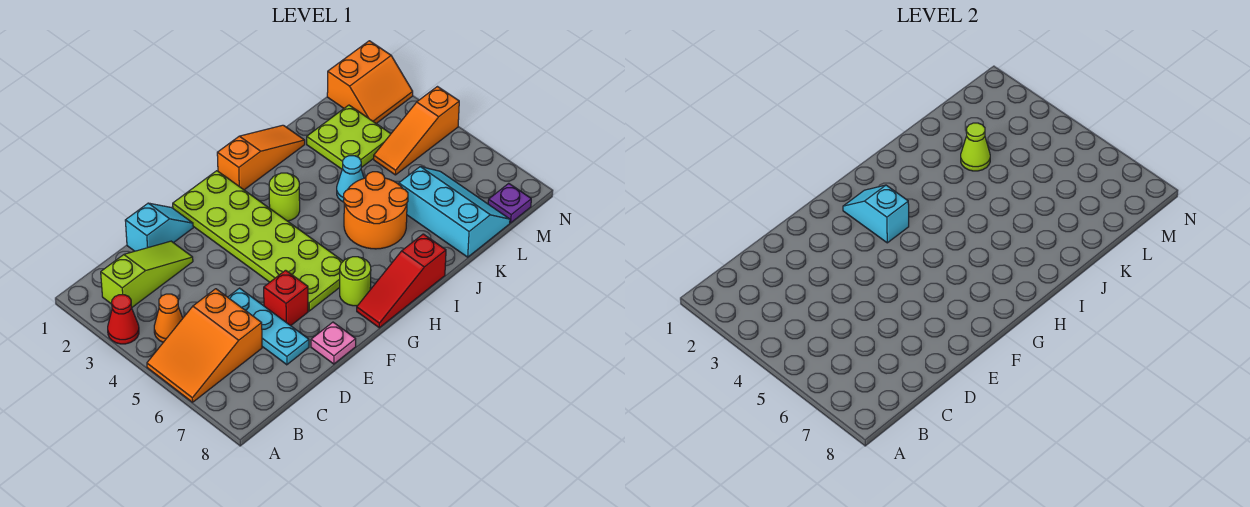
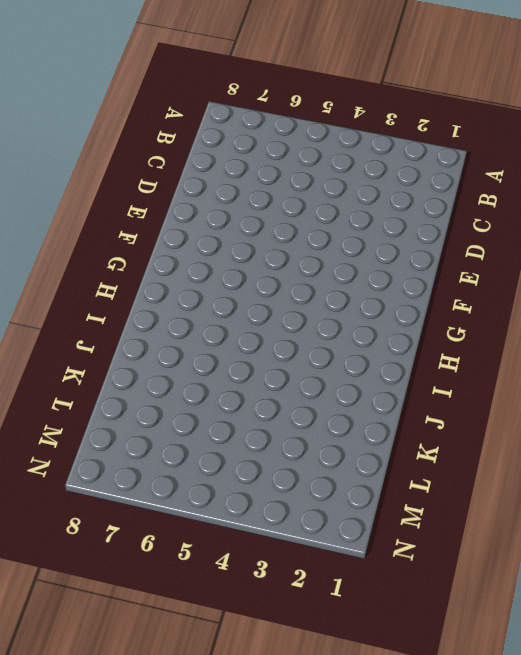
none -> red cone A3 level 1
none -> orange slope A5:C6 level 1 top C
none -> lime slope B2:D2 level 1 top B

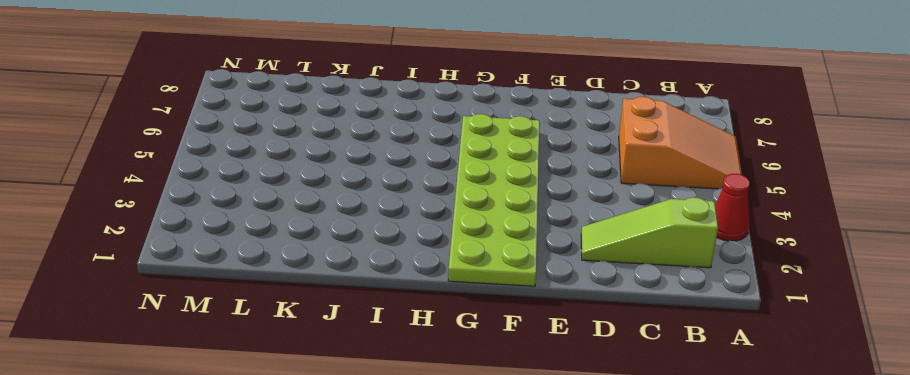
none -> orange cone B4 level 1
none -> cyan slope D1:E1 level 1 top D
none -> cyan plate D5:D7 level 1

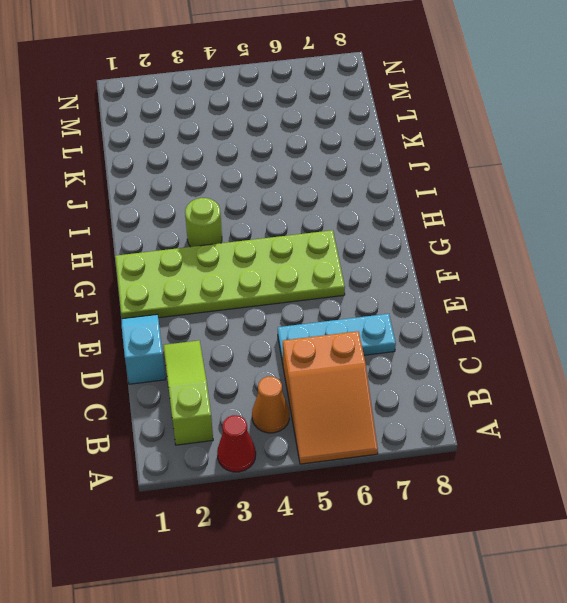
none -> red brick E6 level 1
none -> pink plate E8 level 1
none -> lime round brick G7 level 1

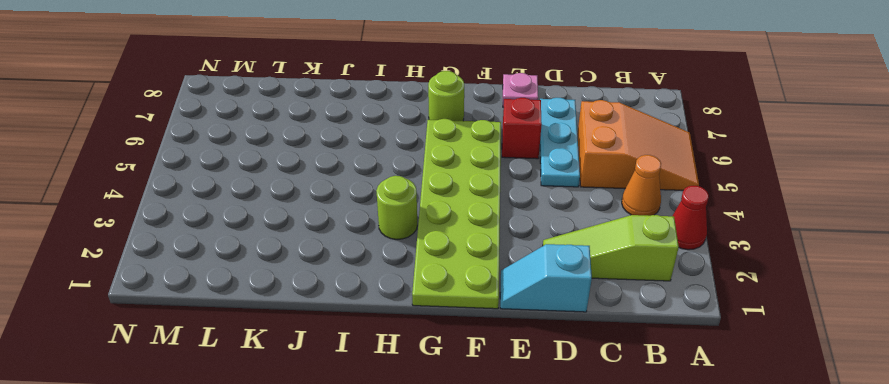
none -> red slope G8:I8 level 1 top I
none -> orange slope H1:J1 level 1 top H
none -> orange round brick I5:J6 level 1

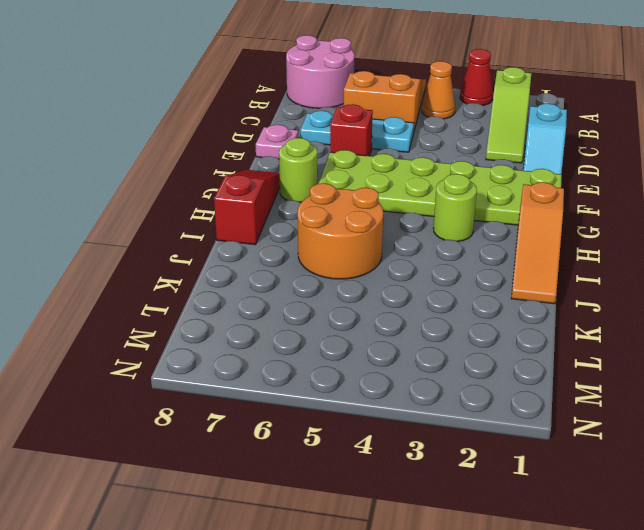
pink round brick A7:B8 level 1 -> none
none -> cyan cone J4 level 1
none -> lime plate K2:L3 level 1
none -> cyan slope K6:L8 level 1 top K

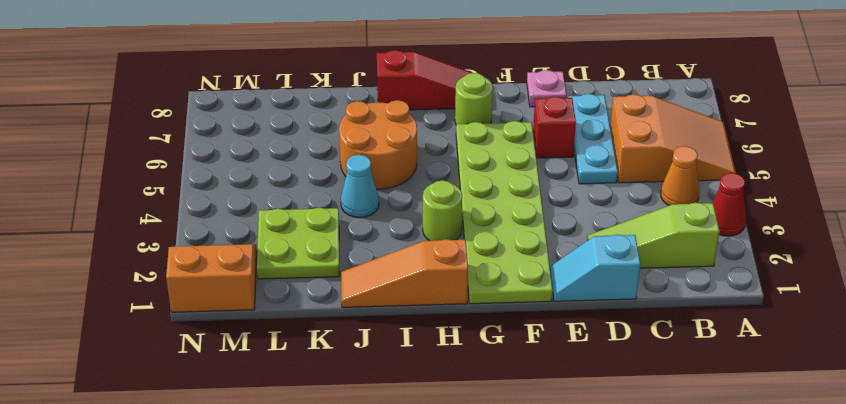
none -> cyan slope K6:L8 level 1 top K
none -> orange slope L4:N4 level 1 top N
none -> purple plate M8 level 1

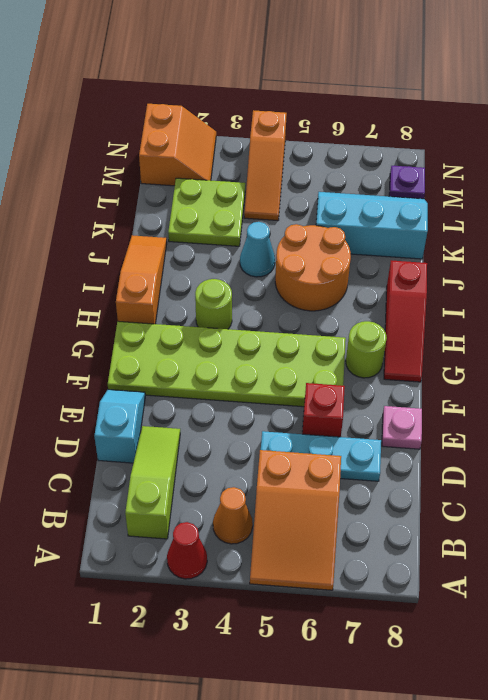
none -> cyan slope G2:G3 level 2 top 3
none -> lime cone K3 level 2

